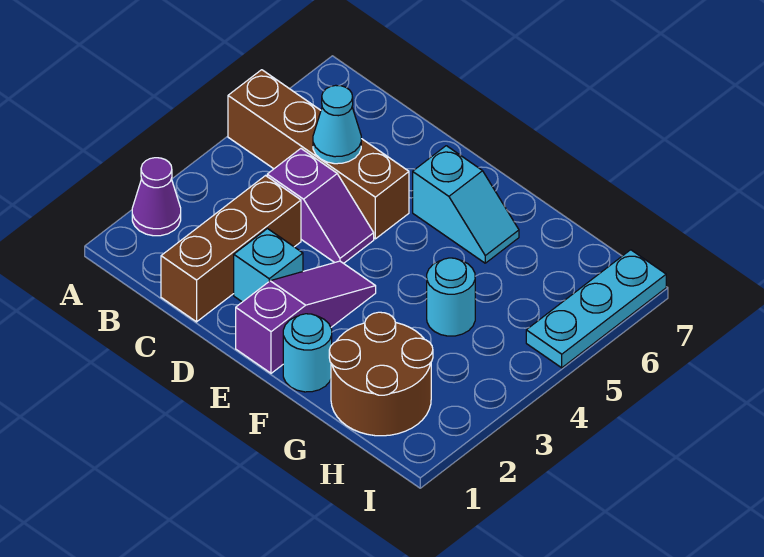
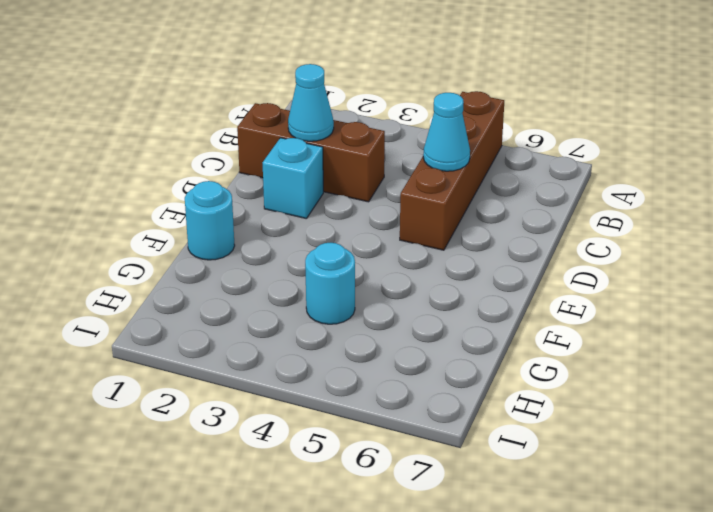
cyan cone C2 level 2 -> none
none -> purple cone A2 level 1
none -> purple slope C4:D4 level 1 top C
none -> purple slope E1:E3 level 1 top 1

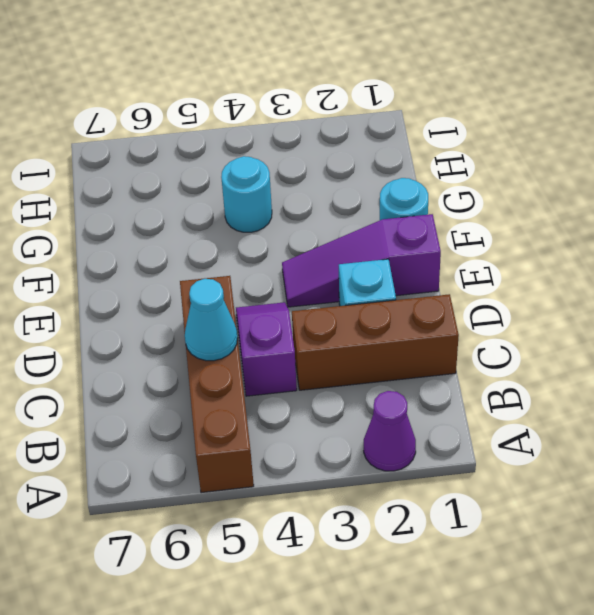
none -> cyan slope E6:F6 level 1 top E
none -> brown round brick G1:H2 level 1
none -> cyan plate I5:I7 level 1

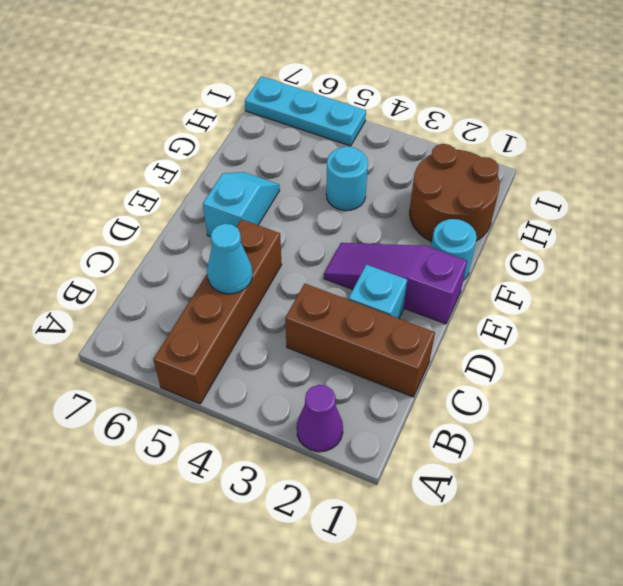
none -> purple slope C4:D4 level 1 top C

